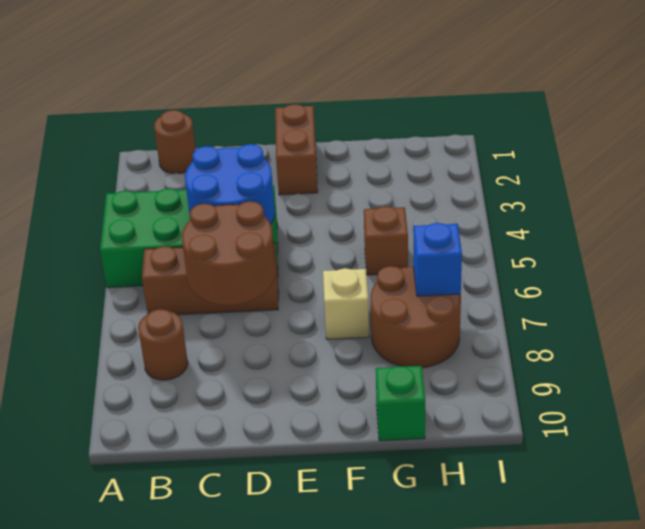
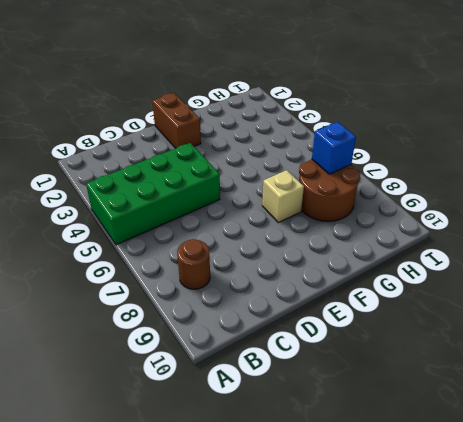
none -> brown round brick B1 level 1
none -> brown brick B6:D6 level 1
none -> brown brick G5 level 1

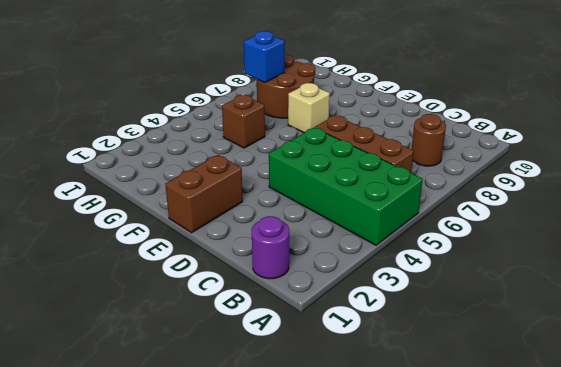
purple round brick B1 level 1 -> brown round brick B1 level 1
none -> green brick G10 level 1
none -> blue round brick C4:D5 level 2
none -> brown round brick C6:D7 level 2

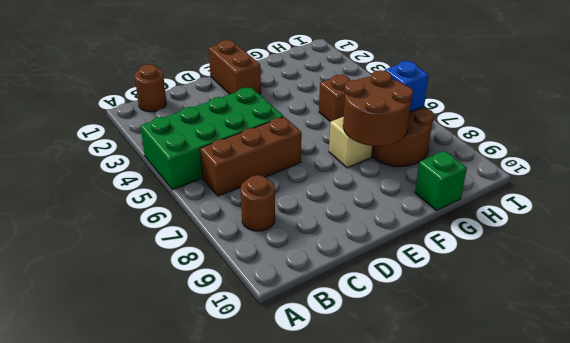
brown round brick F7:G8 level 2 -> brown round brick C6:D7 level 2
none -> blue round brick C4:D5 level 2

